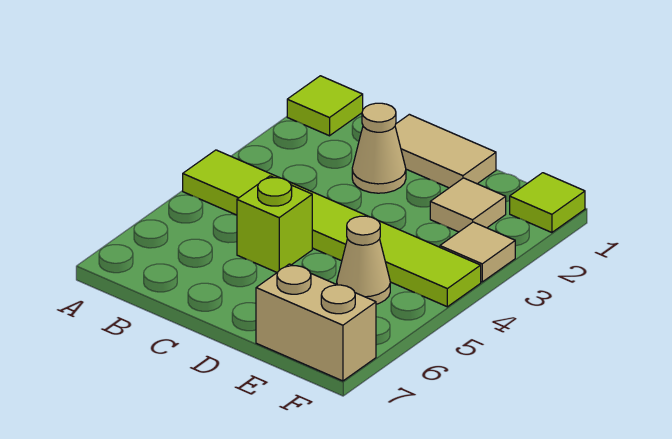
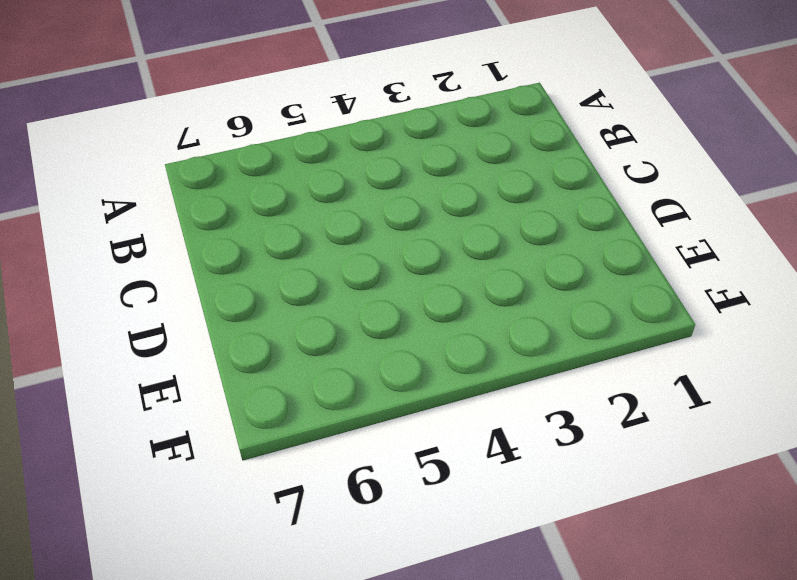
none -> lime tile A1 level 1
none -> lime tile A4:F4 level 1

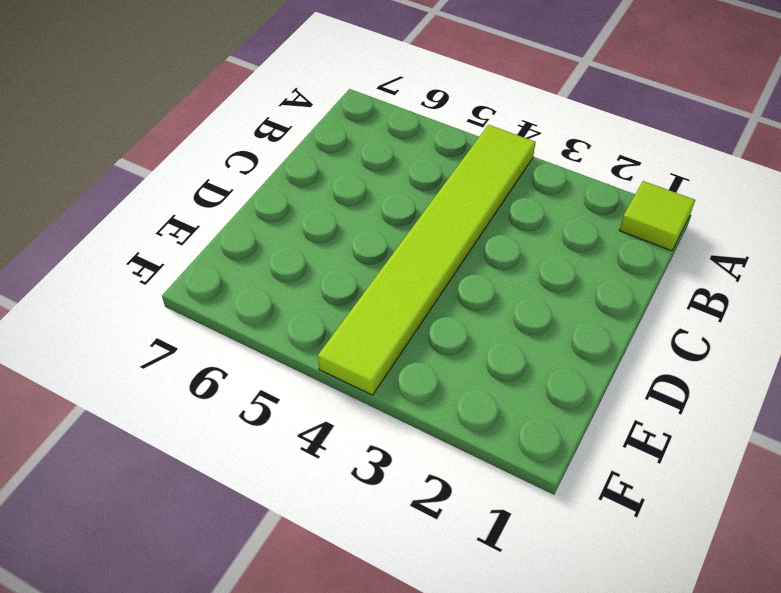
none -> tan tile C1:D1 level 1
none -> tan cone C2 level 1

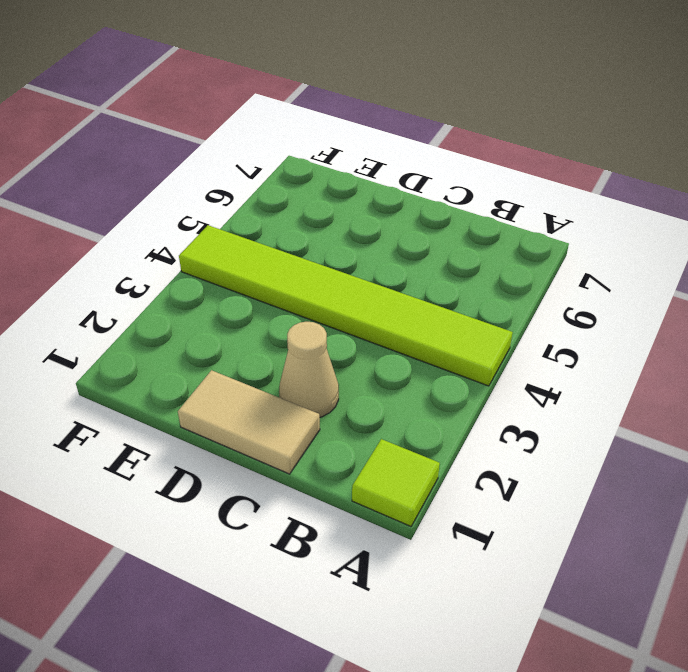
none -> lime brick C5 level 1
none -> tan tile E2 level 1

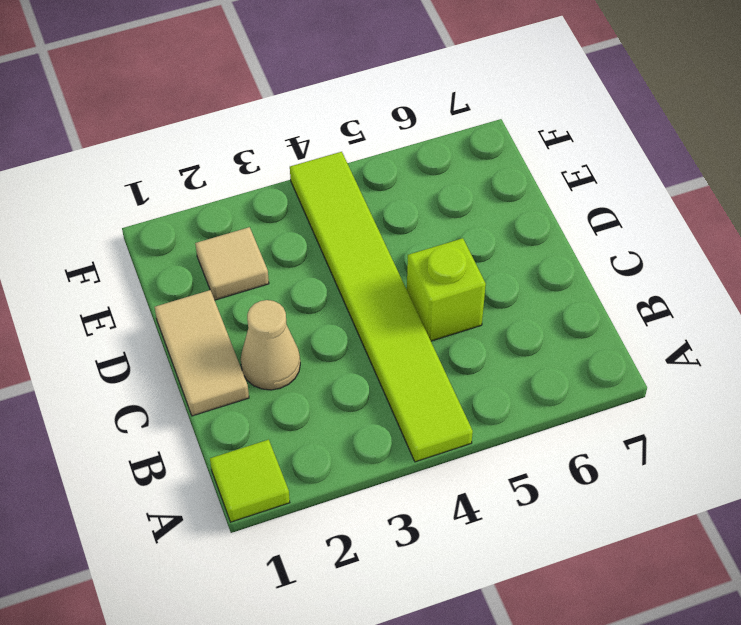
none -> tan cone E5 level 1
none -> tan brick E7:F7 level 1

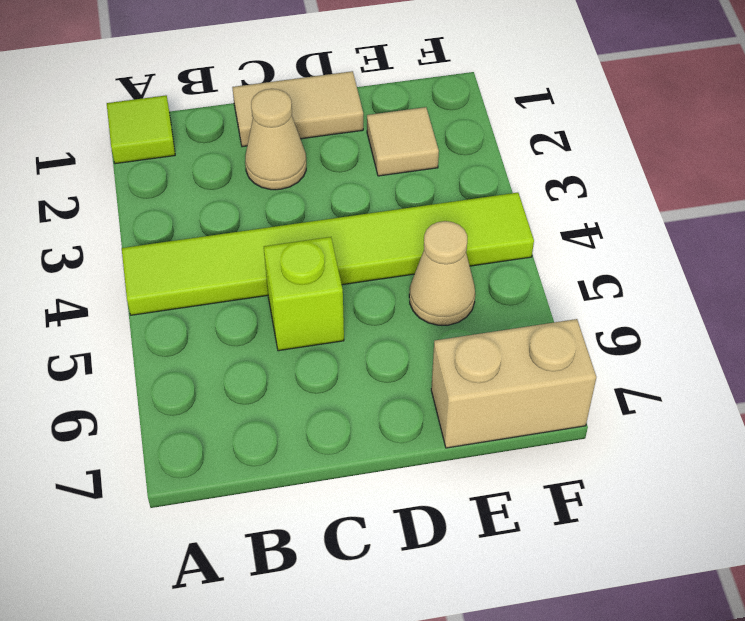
none -> lime tile F1 level 1
none -> tan tile F3 level 1

